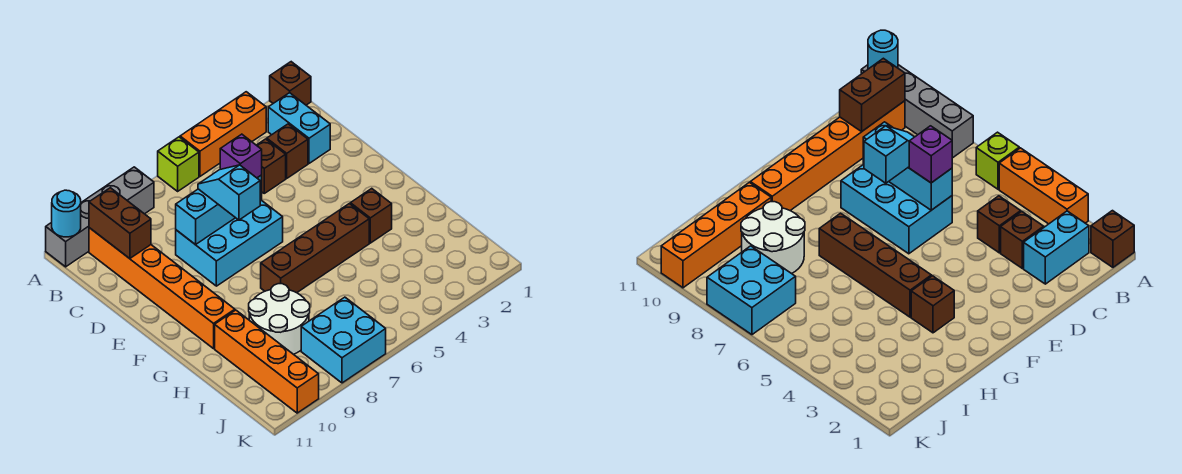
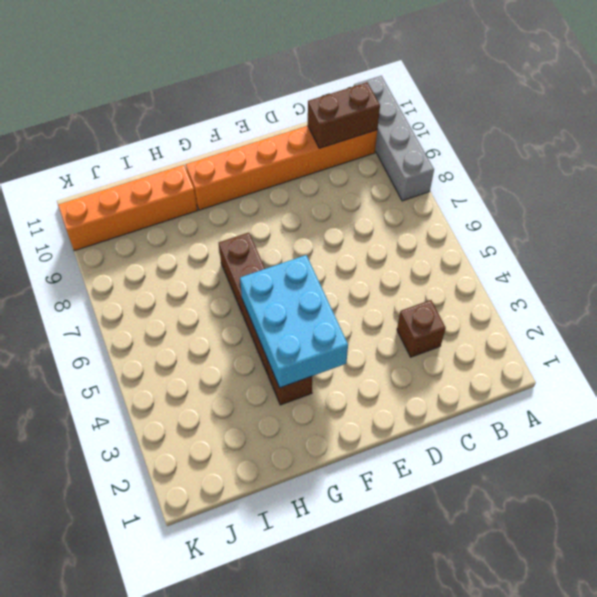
cyan brick F3:G5 level 2 -> cyan brick D6:E8 level 1
none -> brown brick A1 level 1
none -> orange brick A3:A5 level 1
none -> lime brick A6 level 1

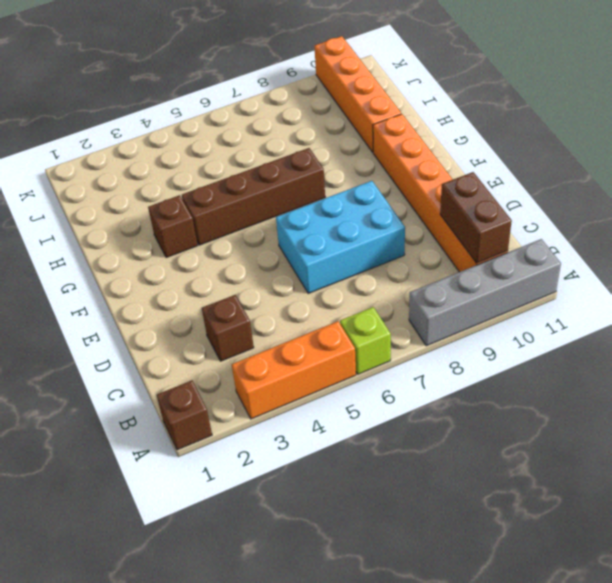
none -> cyan brick B2:C2 level 1
none -> brown brick C4 level 1
none -> white round brick H8:I9 level 1

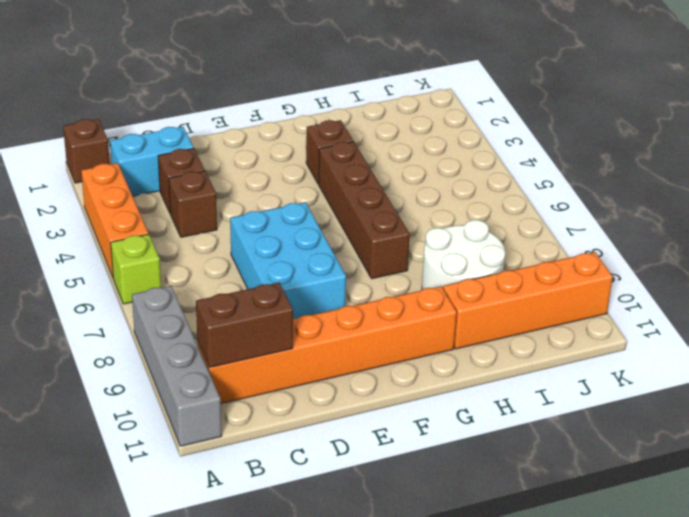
none -> cyan brick J7:K8 level 1
none -> cyan round brick A11 level 2
none -> cyan brick D6:D8 level 2

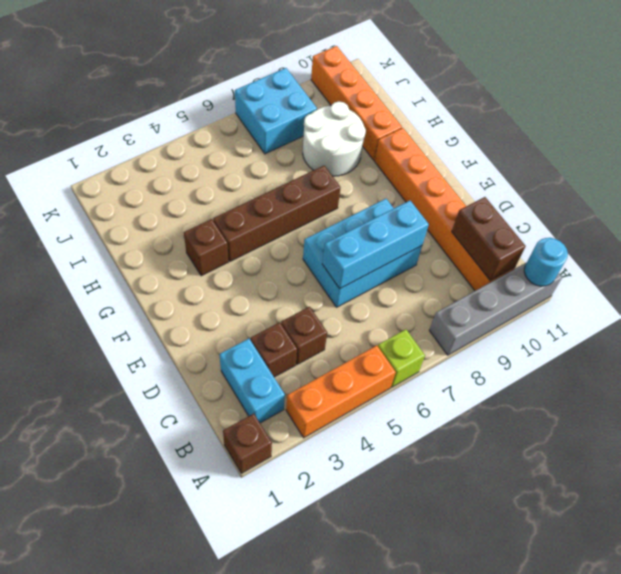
none -> purple brick D6 level 3
none -> cyan slope D7:E7 level 3 top E

